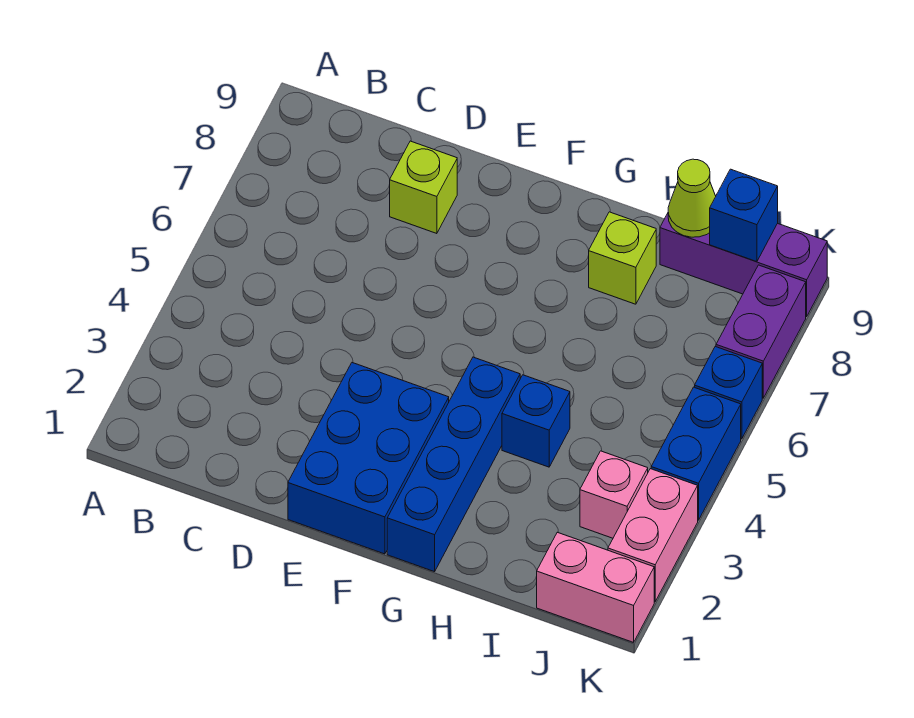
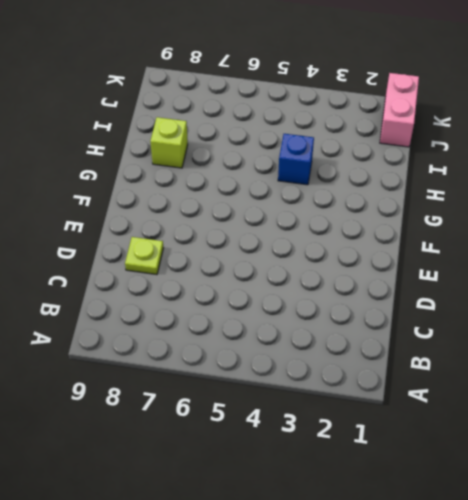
lime plate D8 level 1 -> lime brick D8 level 1
none -> blue brick E1:F3 level 1
none -> blue brick G1:G4 level 1
none -> purple brick I9:K9 level 1

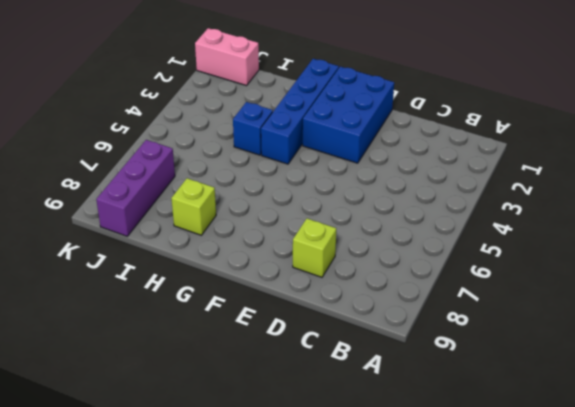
purple brick J7:J9 level 1 -> purple brick I9:K9 level 1
none -> pink brick J3 level 1
none -> pink brick K2:K3 level 1
none -> blue brick K4:K5 level 1

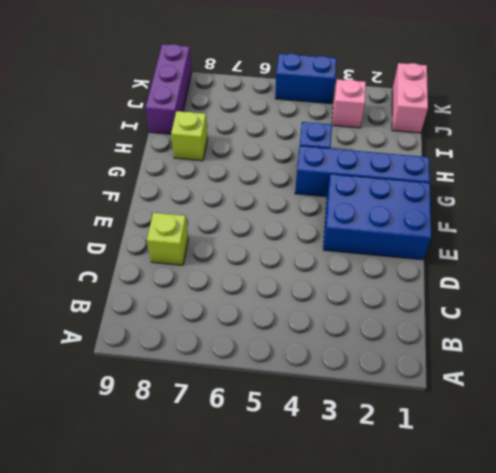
none -> pink brick K2:K3 level 1
none -> blue brick K6 level 1
none -> purple brick K7:K8 level 1

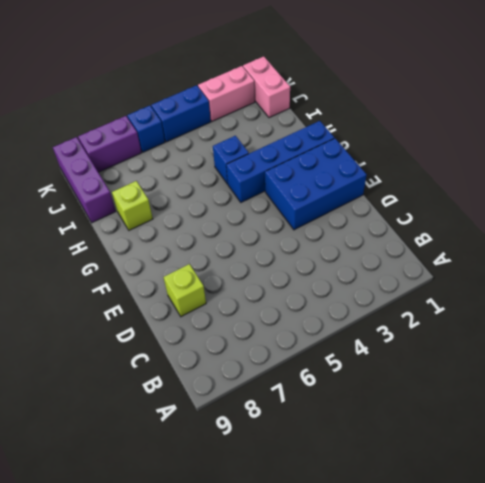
none -> pink brick J3 level 1
none -> lime cone I9 level 2
none -> blue brick J9 level 2

